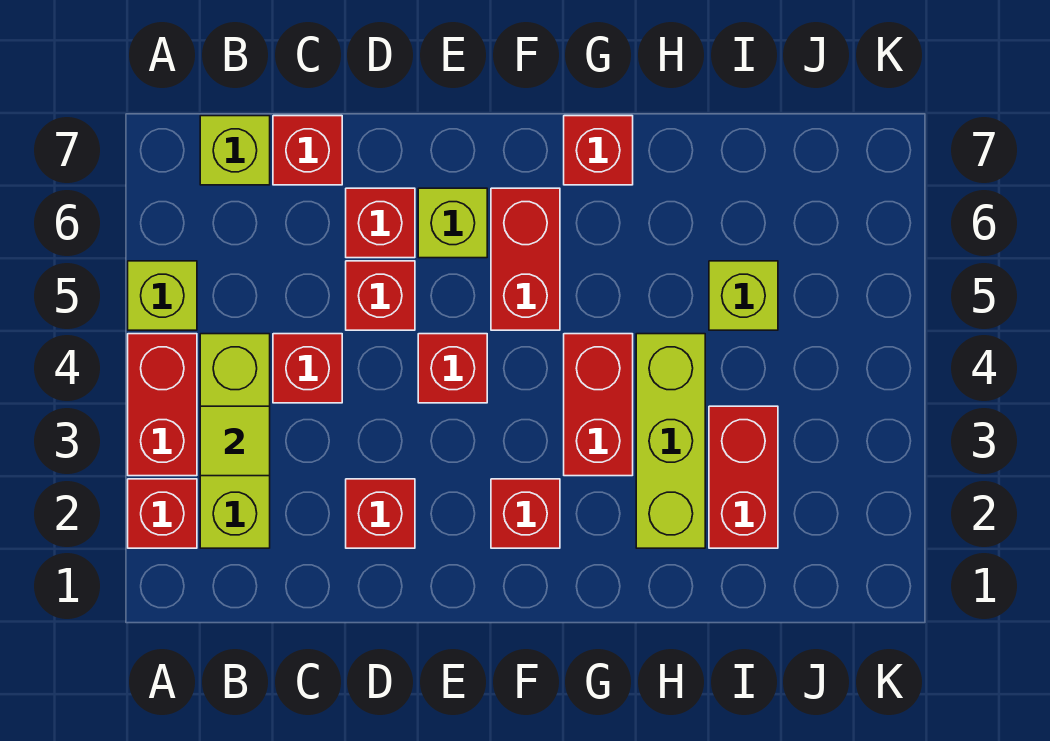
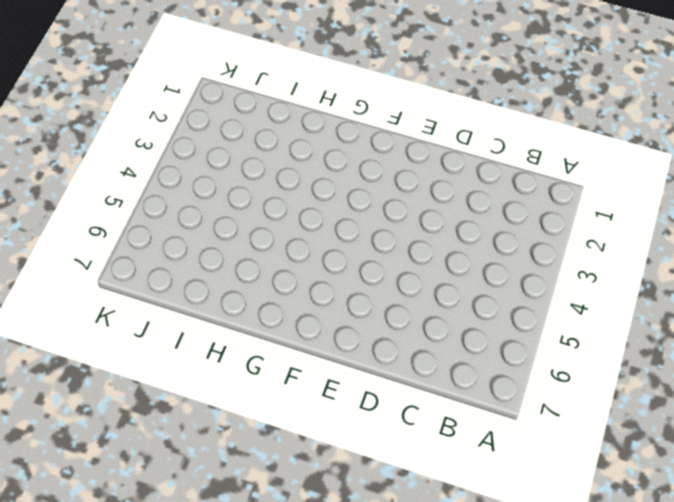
none -> red brick A2 level 1
none -> red brick A3:A4 level 1
none -> lime brick A5 level 1

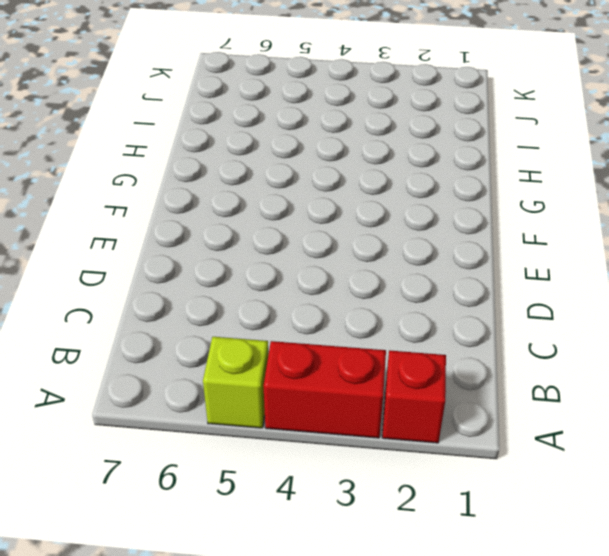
none -> lime brick B2:B4 level 1
none -> lime brick B7 level 1
none -> red brick C4 level 1

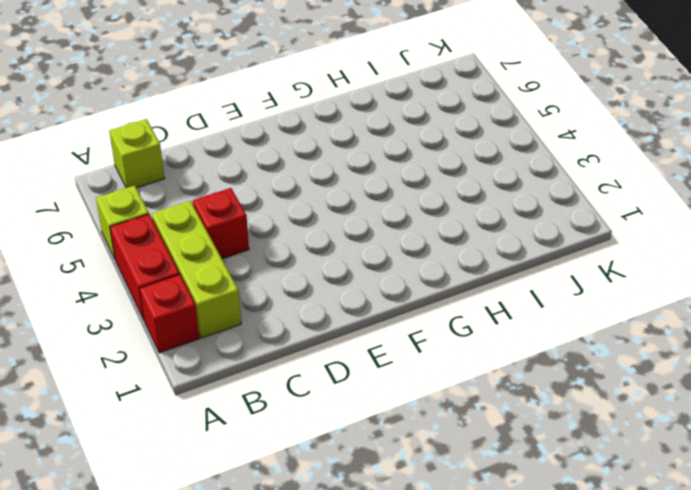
none -> red brick C7 level 1
none -> red brick D2 level 1
none -> red brick D5 level 1

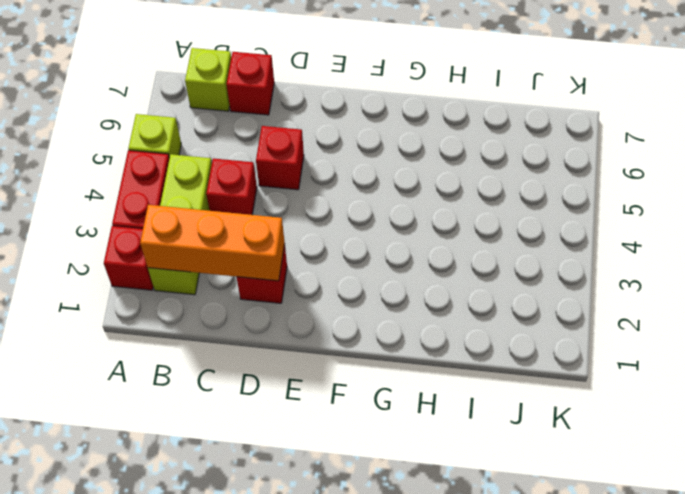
orange brick B2:D2 level 2 -> none
none -> red brick D6 level 1
none -> red brick E4 level 1
none -> lime brick E6 level 1

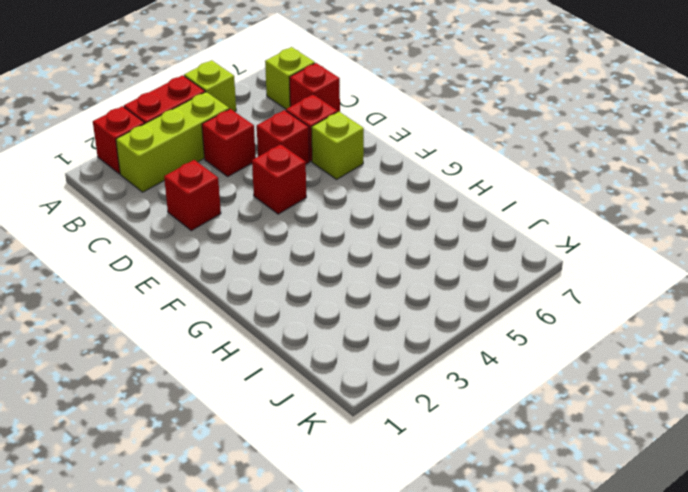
none -> red brick F2 level 1
none -> red brick F5:F6 level 1
none -> red brick G3:G4 level 1

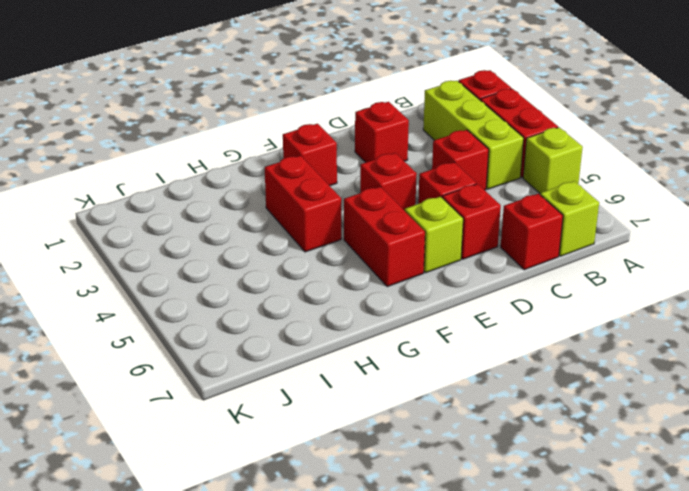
none -> red brick G7 level 1
none -> lime brick H2:H4 level 1
none -> red brick I2:I3 level 1

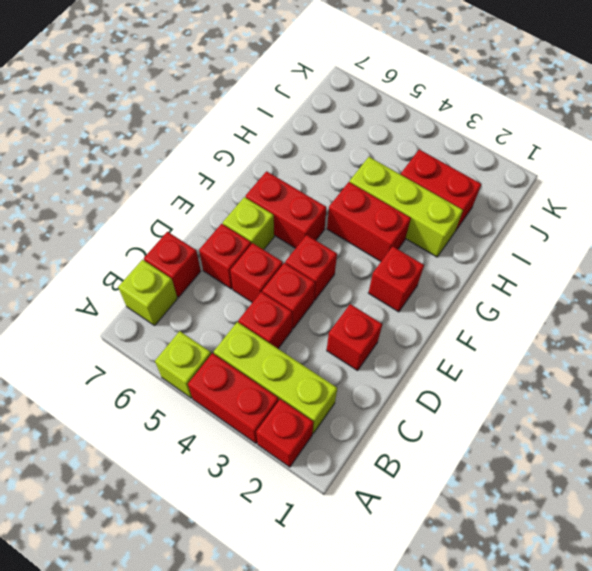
red brick D4 level 1 -> red brick G7 level 1
none -> lime brick I5 level 1
none -> lime tile B3 level 2

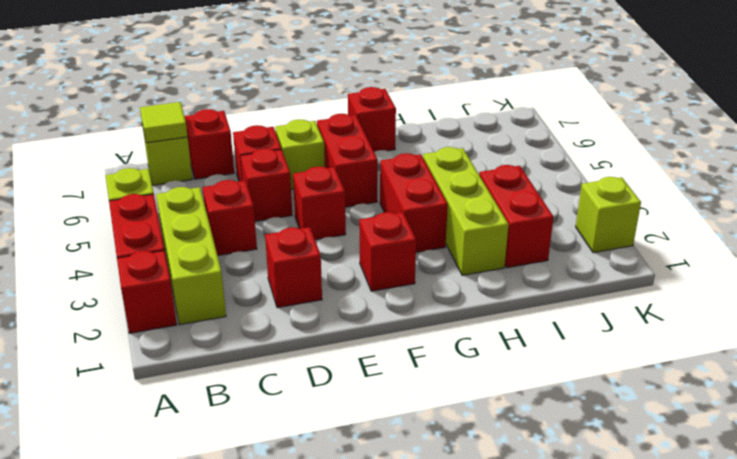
lime tile B7 level 2 -> lime tile B3 level 2
lime brick K2 level 1 -> lime brick I5 level 1

